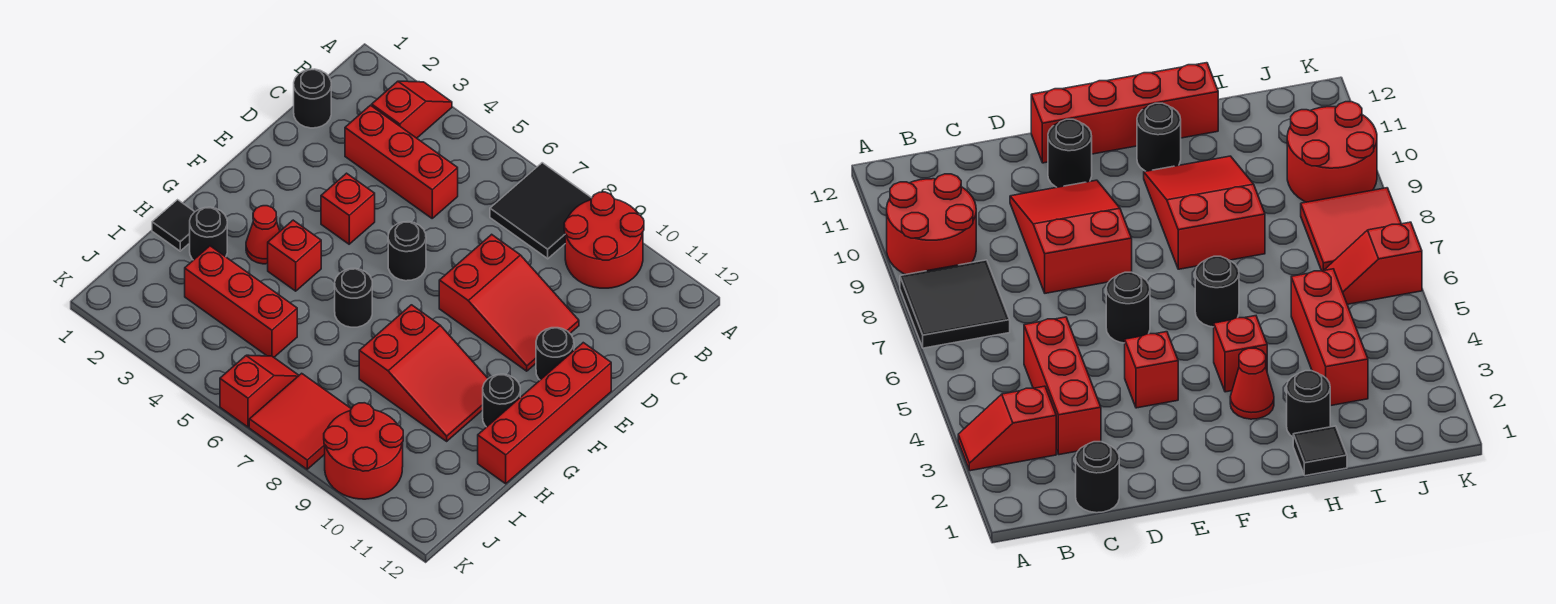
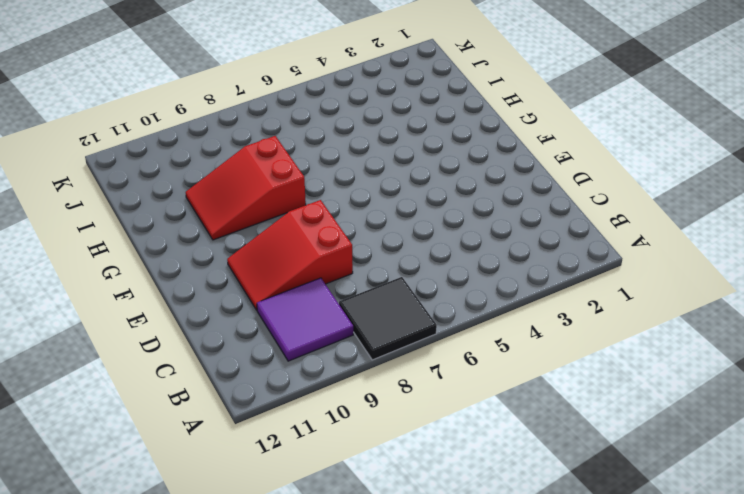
purple tile B9:C10 level 1 -> red round brick A9:B10 level 1
none -> red slope A3:B3 level 1 top B
none -> black round brick C1 level 1
none -> red brick C3:C5 level 1

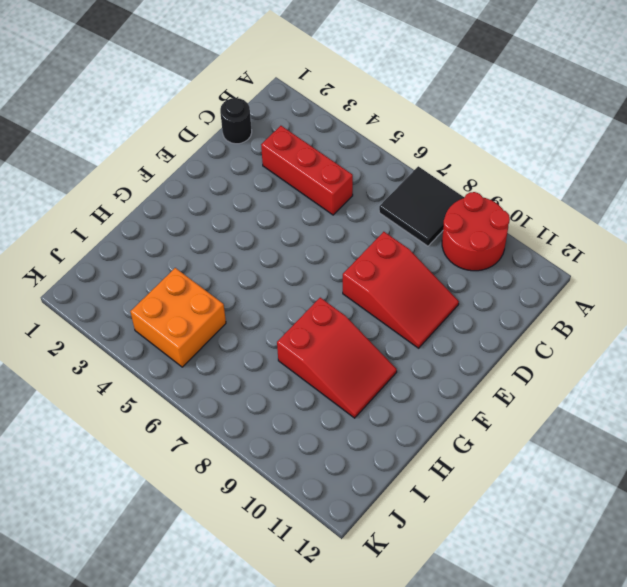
orange brick I4:J5 level 1 -> red brick I3:I5 level 1
none -> red slope A3:B3 level 1 top B
none -> red brick E4 level 1
none -> black round brick E6 level 1

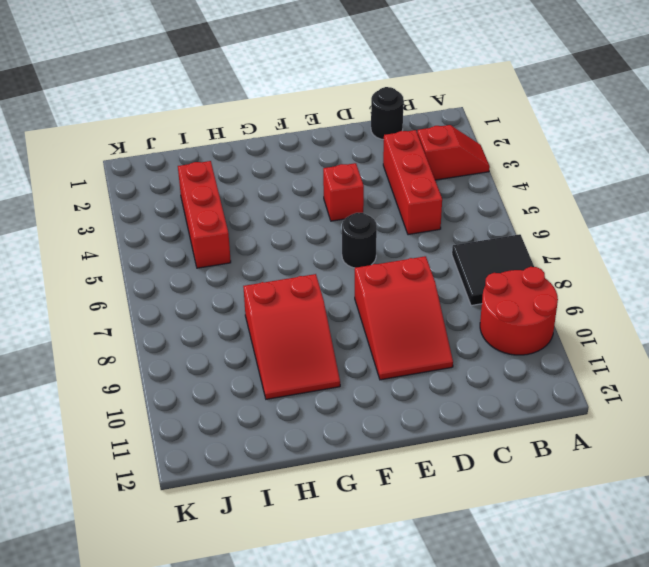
none -> black round brick E11 level 1
none -> red brick E12:H12 level 1
none -> red cone G3 level 1

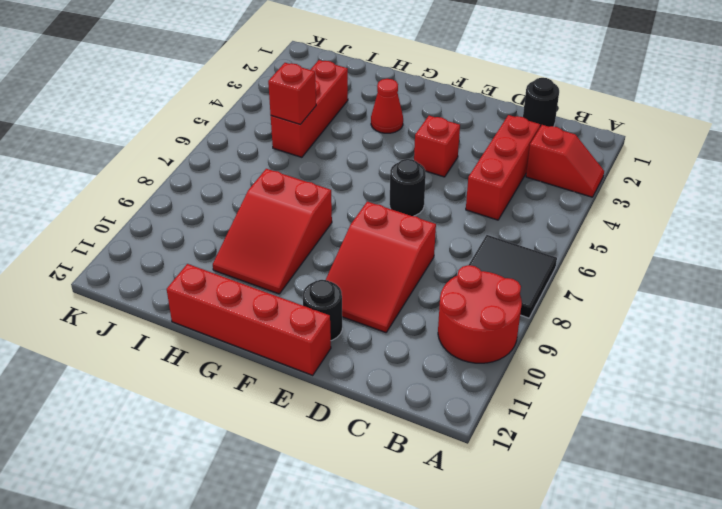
red brick I5 level 2 -> red brick G4 level 1
none -> black round brick G6 level 1
none -> black round brick G11 level 1
none -> black tile H1 level 1

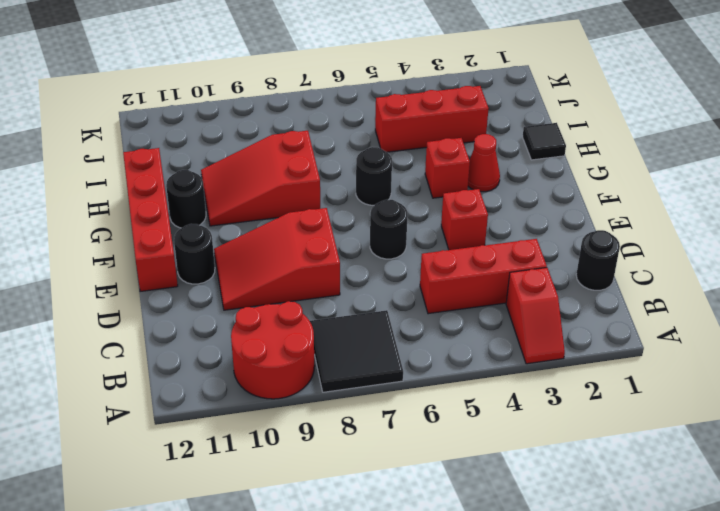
none -> black round brick H2 level 1
none -> red slope J6:K6 level 1 top K
none -> red tile J7:K8 level 1

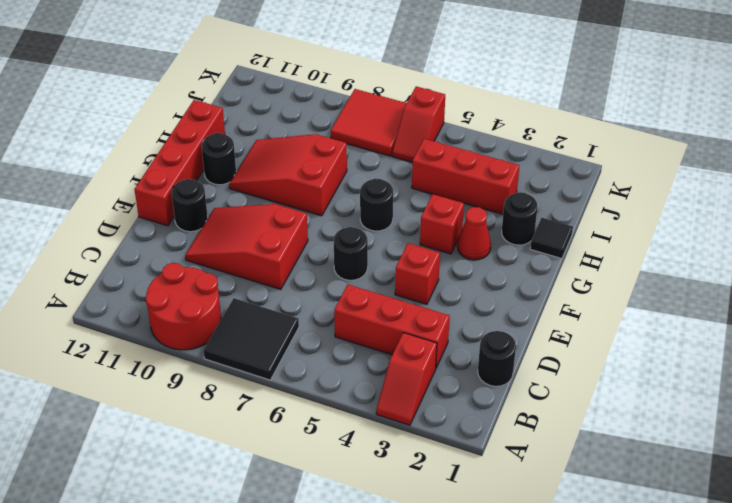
none -> red round brick J9:K10 level 1

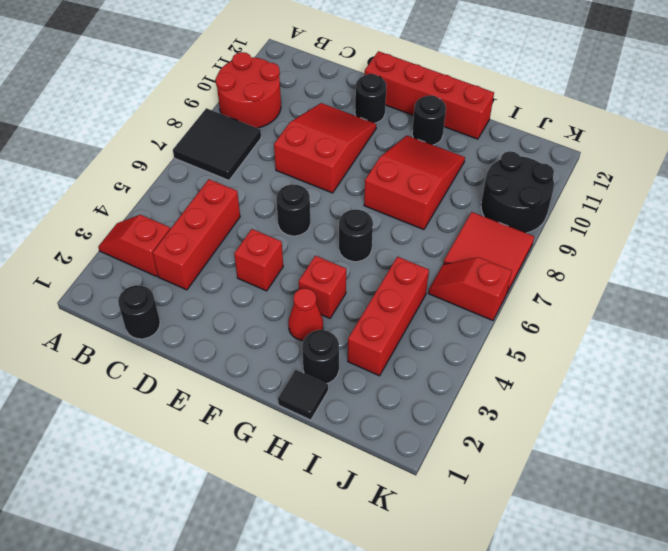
black round brick J9:K10 level 1 -> red round brick J9:K10 level 1

